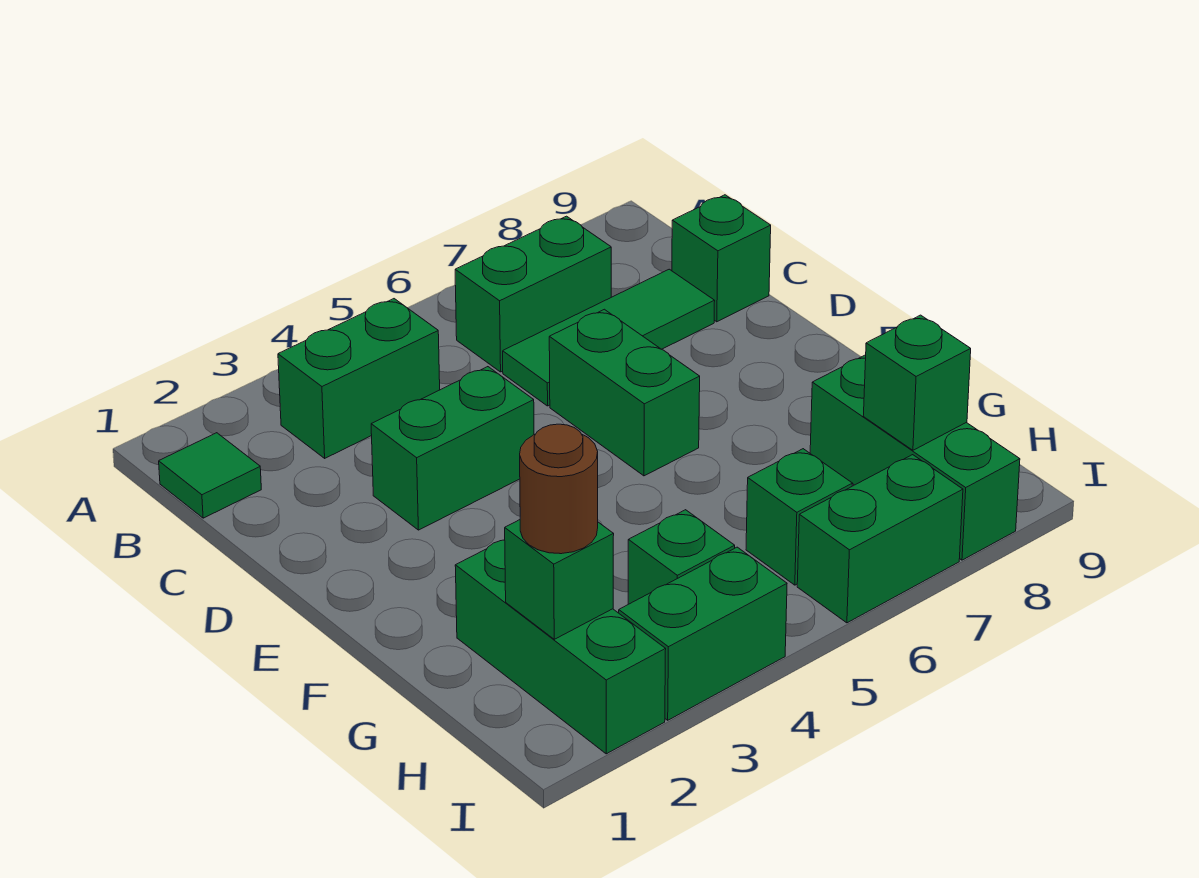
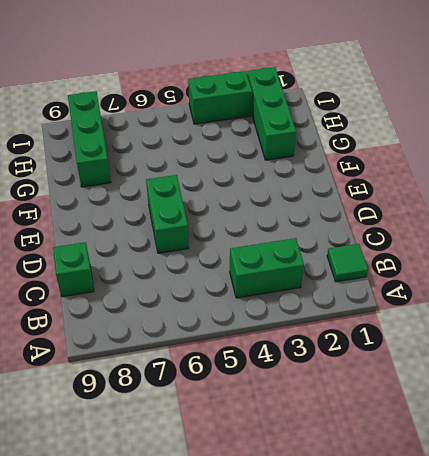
none -> green brick B6:B7 level 1
none -> green tile C6:C8 level 1
none -> green brick D3:D4 level 1

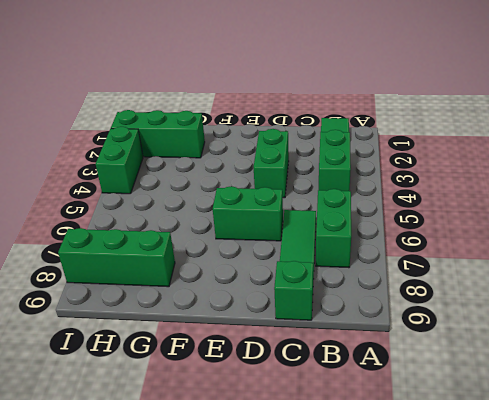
none -> green brick H4 level 1
none -> green brick H6 level 1
none -> green brick I6:I7 level 1

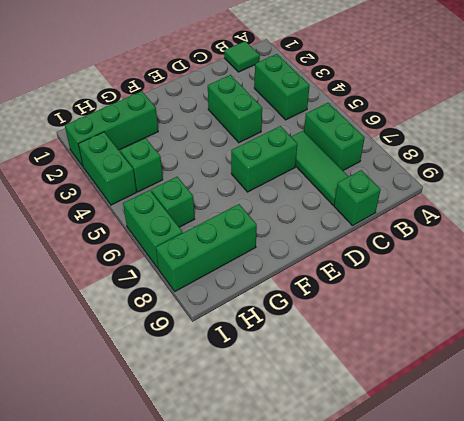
none -> green brick H2 level 2
none -> green brick H8 level 2
none -> brown round brick H2 level 3

